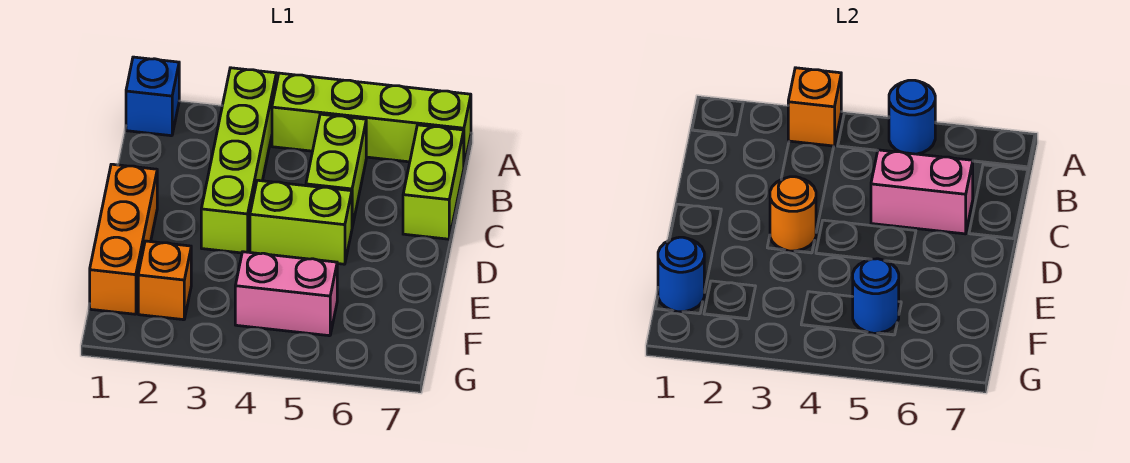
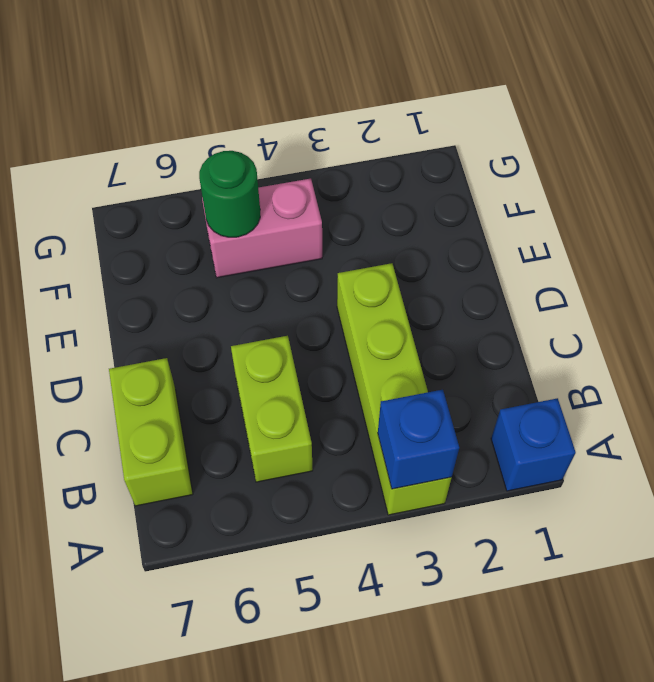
blue brick A3 level 2 -> orange brick A3 level 2
green round brick F5 level 2 -> blue round brick F5 level 2
none -> lime brick A4:A7 level 1
none -> orange brick D1:F1 level 1
none -> lime brick D4:D5 level 1

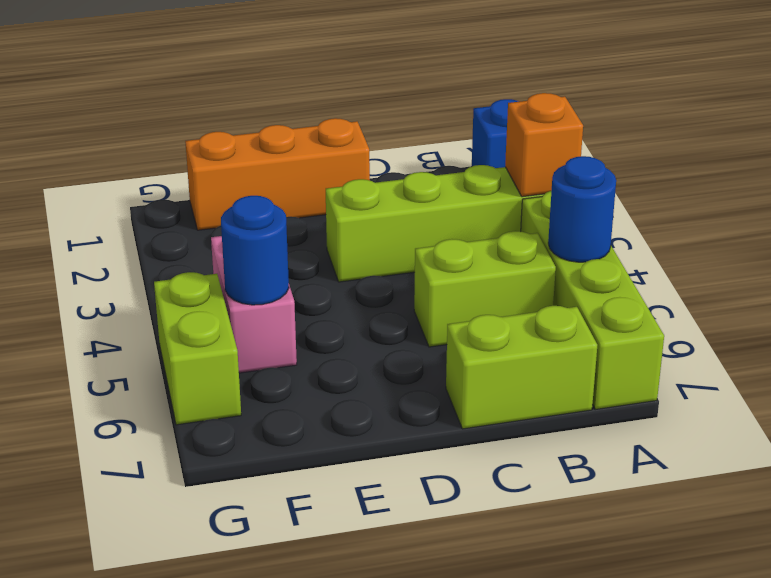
lime brick G5:G6 level 1 -> lime brick D4:D5 level 1
none -> orange brick F2 level 1
none -> pink brick C5:C6 level 2
none -> orange round brick D3 level 2

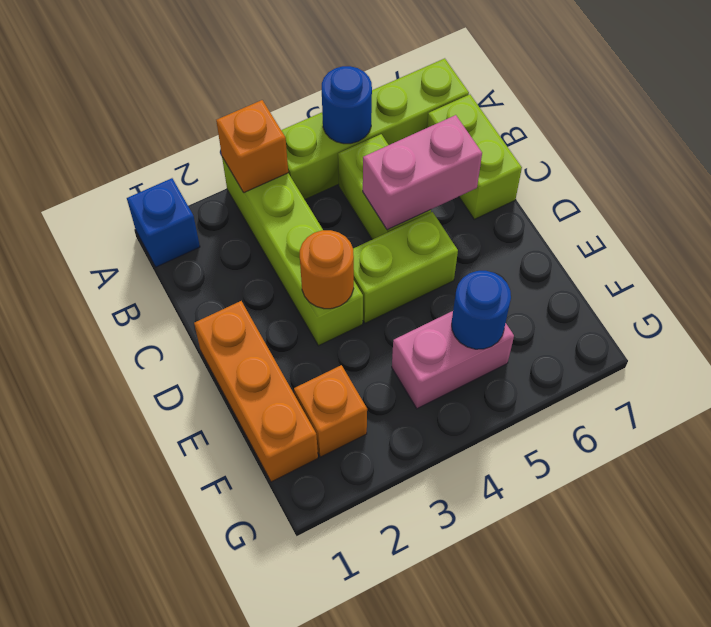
none -> blue round brick F1 level 2

